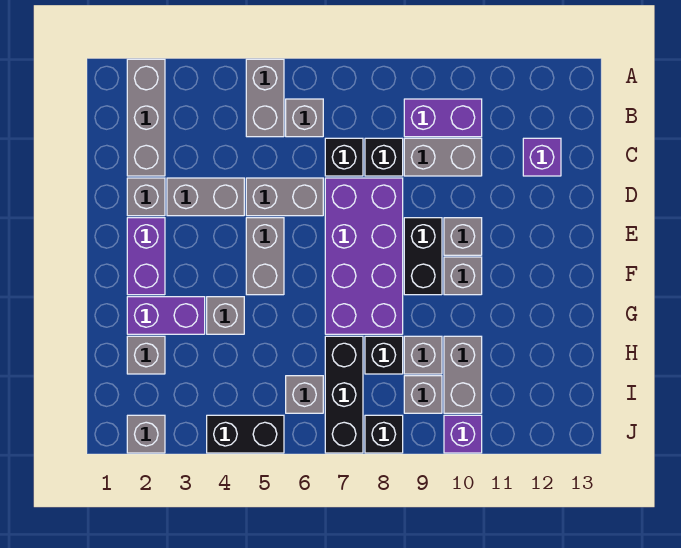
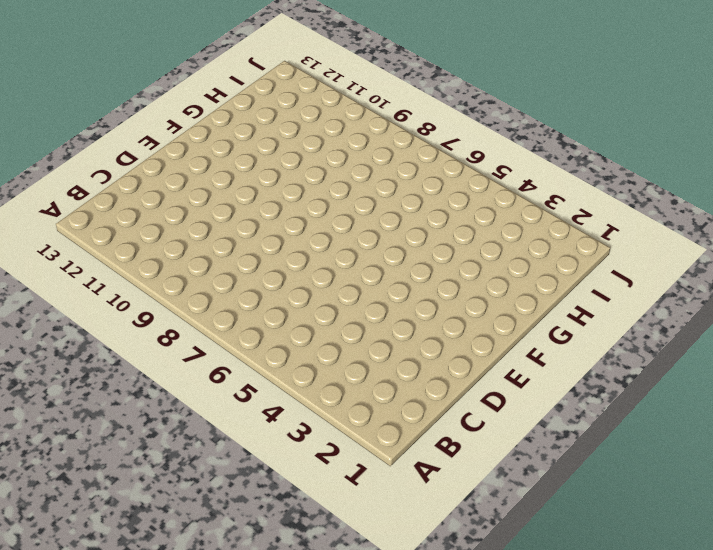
none -> grey brick A2:C2 level 1
none -> grey brick A5:B5 level 1
none -> grey brick B6 level 1
none -> purple brick B9:B10 level 1

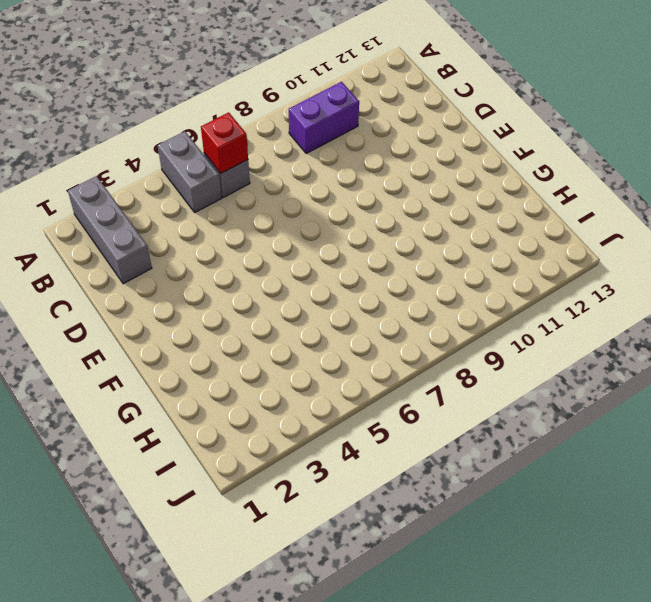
red brick B6 level 2 -> none
none -> black brick C7 level 1
none -> black brick C8 level 1
none -> grey brick C9:C10 level 1
none -> purple brick C12 level 1

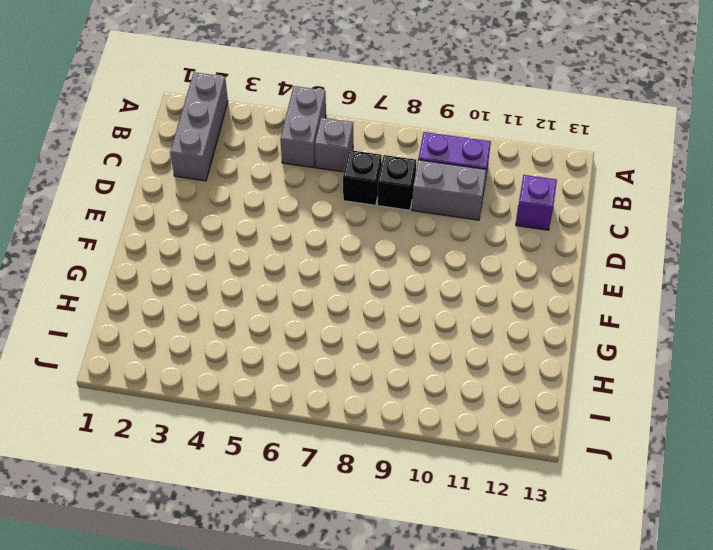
none -> grey brick D2 level 1
none -> grey brick D3:D4 level 1
none -> grey brick D5:D6 level 1
none -> purple brick D7:G8 level 1

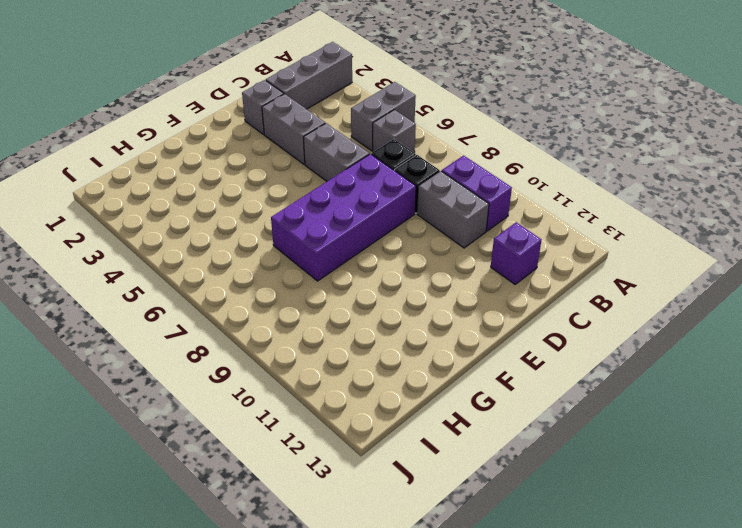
none -> purple brick E2:F2 level 1
none -> grey brick E5:F5 level 1
none -> black brick E9:F9 level 1
none -> grey brick E10 level 1

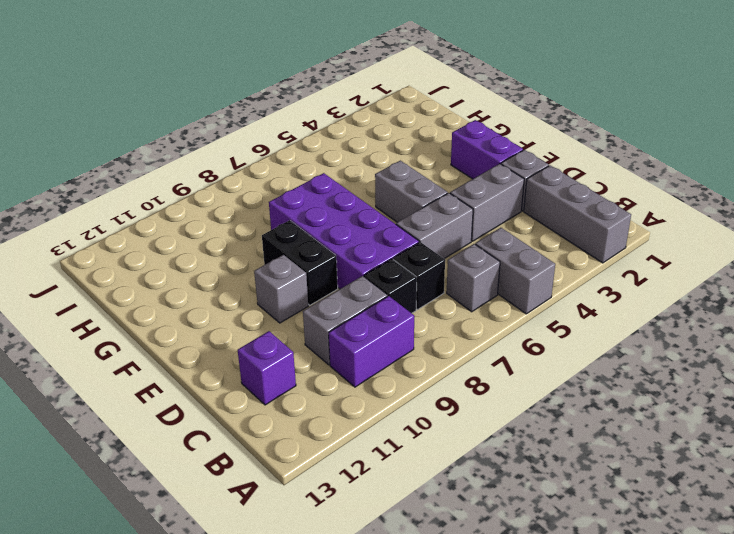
none -> grey brick F10 level 1
none -> purple brick G2:G3 level 1
none -> grey brick G4 level 1
none -> grey brick H2 level 1

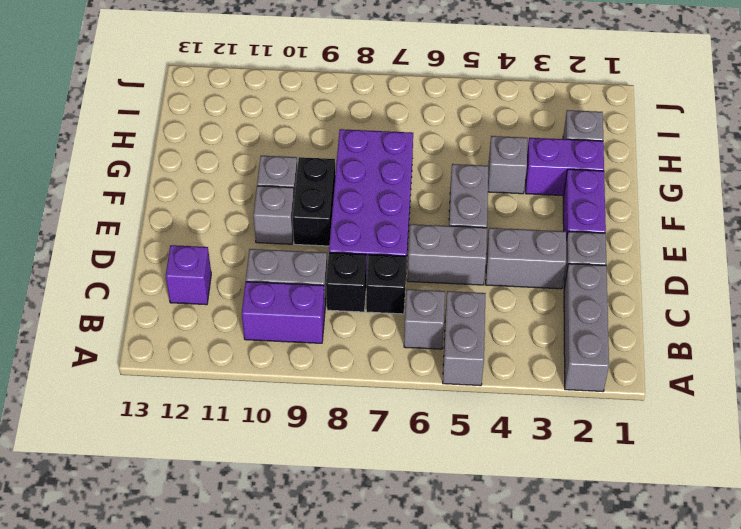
none -> black brick H7:J7 level 1
none -> black brick H8 level 1
none -> grey brick H9 level 1
none -> grey brick H10:I10 level 1

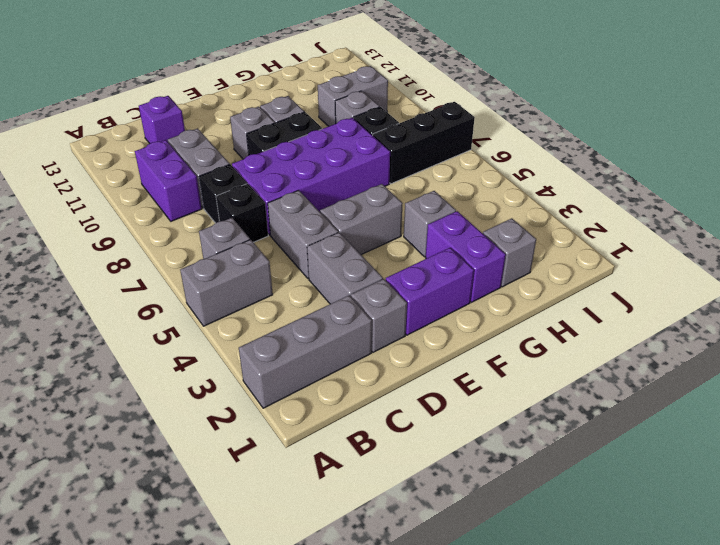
none -> grey brick I6 level 1
none -> grey brick I9 level 1
none -> grey brick J2 level 1
none -> black brick J4:J5 level 1

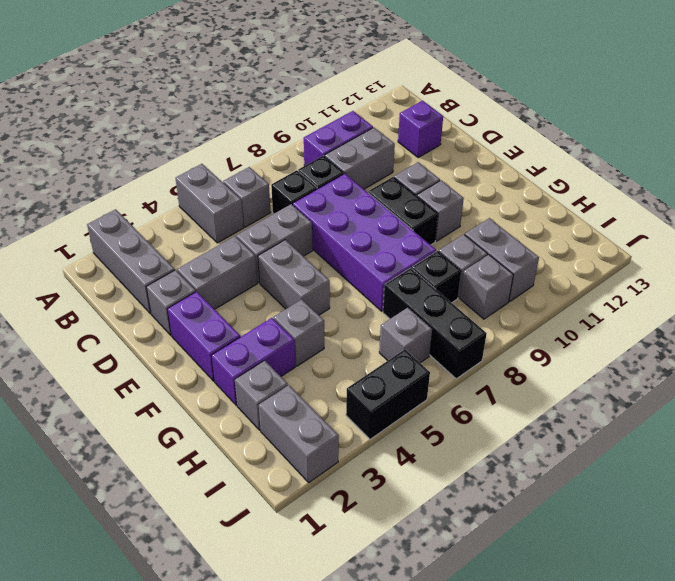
grey brick I2:J2 level 1 -> grey brick J2 level 1
none -> black brick J8 level 1
none -> purple brick J10 level 1

